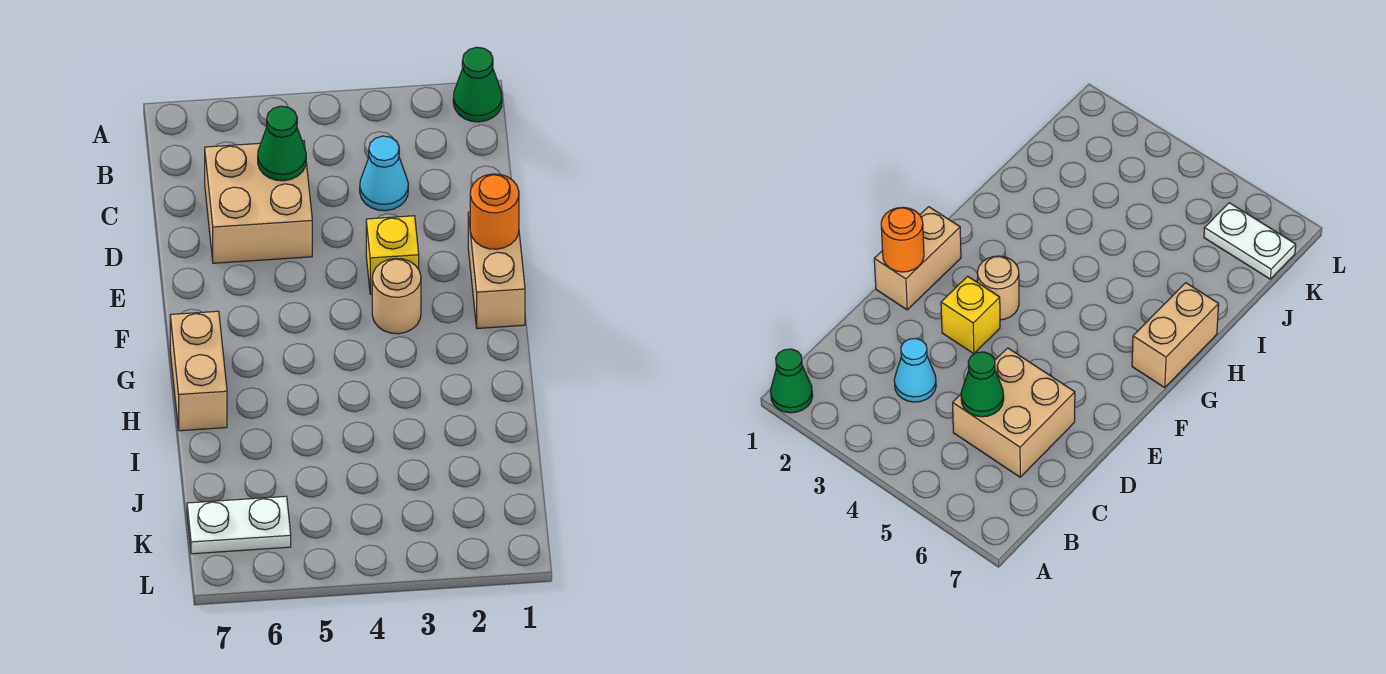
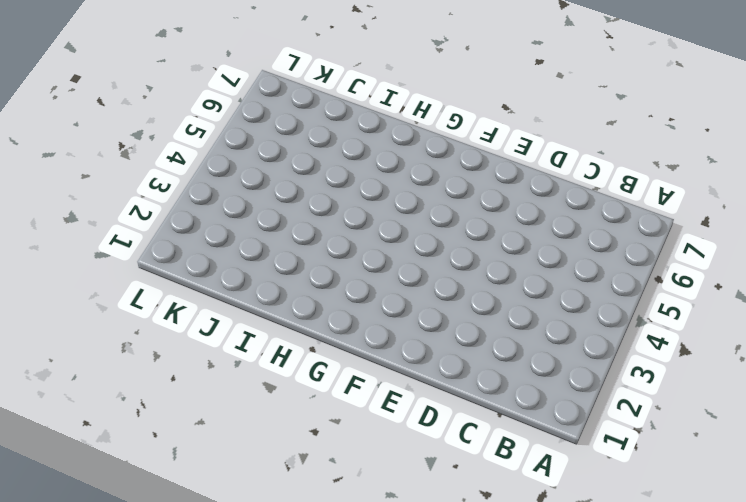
none -> green cone A1 level 1
none -> cyan cone C3 level 1

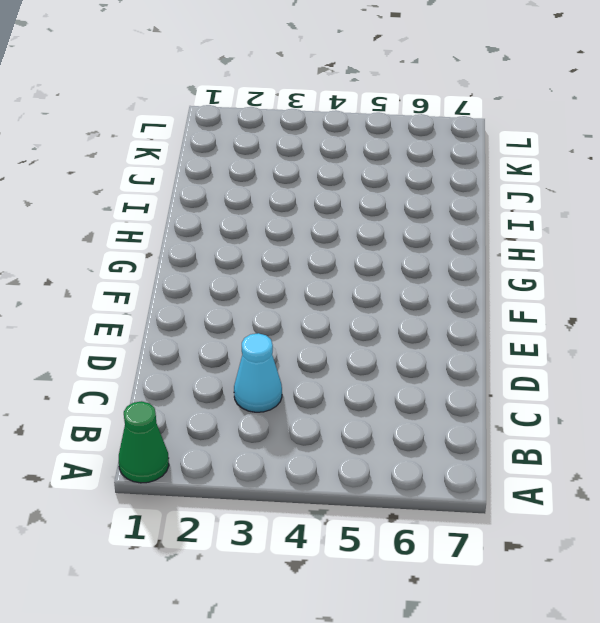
none -> tan brick C5:D6 level 1
none -> tan brick E1:F1 level 1

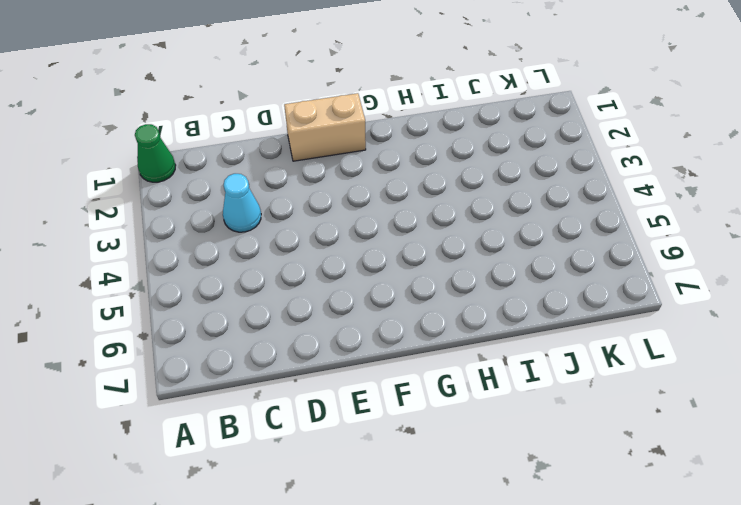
none -> tan brick C5:D6 level 1
none -> yellow brick E3 level 1

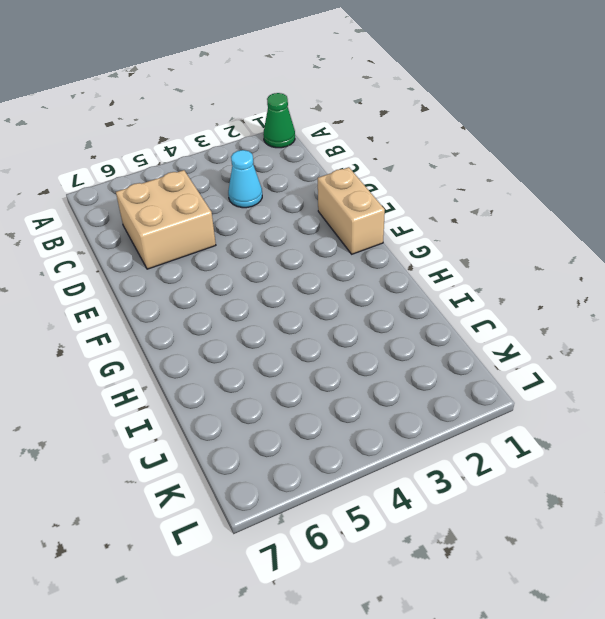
none -> yellow brick E3 level 1
none -> tan round brick F3 level 1

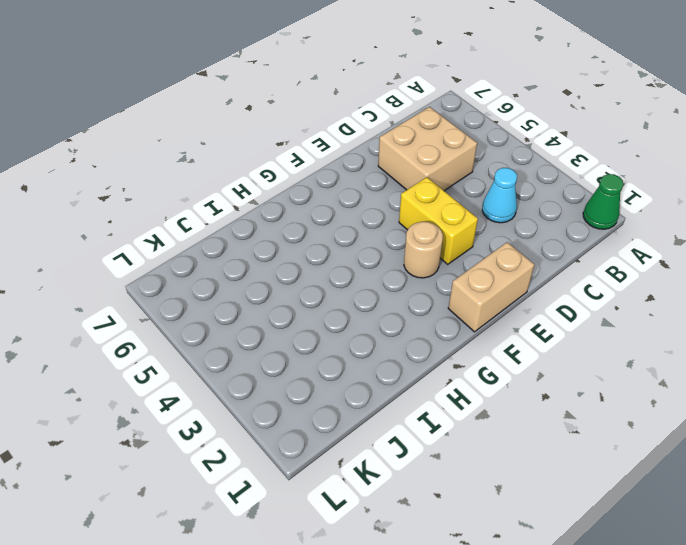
yellow brick E3:E4 level 1 -> yellow brick E3 level 1
none -> tan brick G7:H7 level 1
none -> white plate K6:K7 level 1

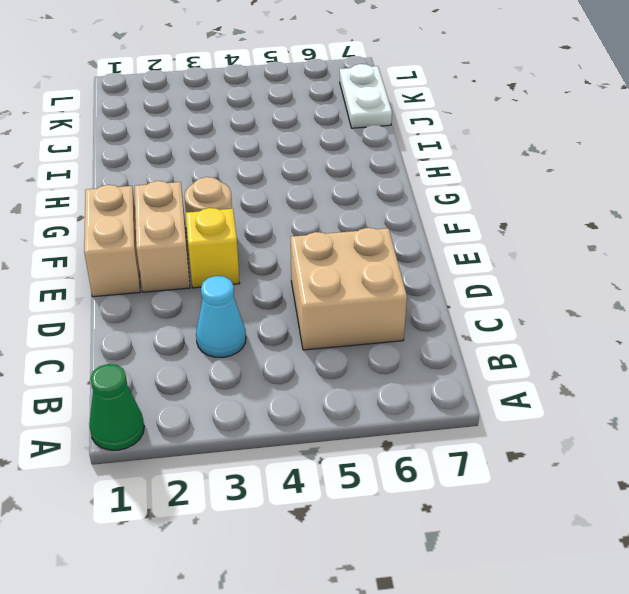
tan brick E2:F2 level 1 -> tan brick G7:H7 level 1
white plate J7:K7 level 1 -> white plate K6:K7 level 1
none -> green cone C5 level 2
none -> orange round brick E1 level 2

